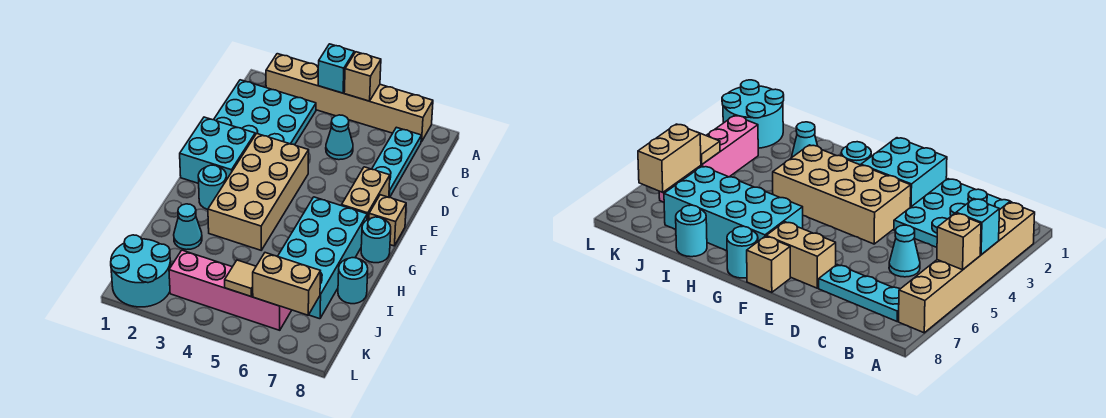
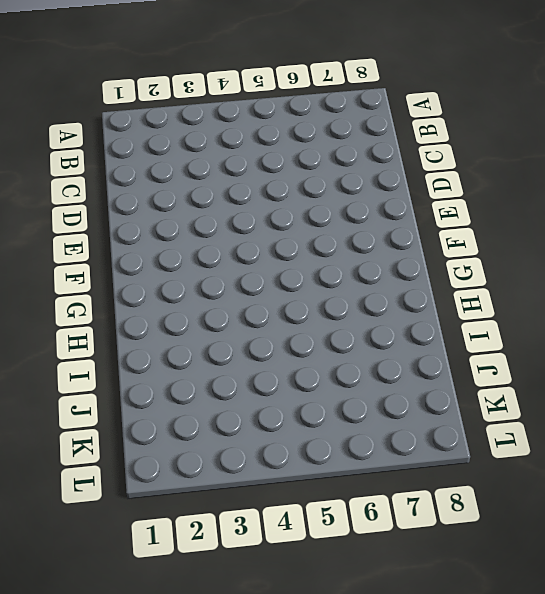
none -> tan brick A2:A7 level 1
none -> cyan plate B1:D3 level 1
none -> cyan plate B7:D7 level 1

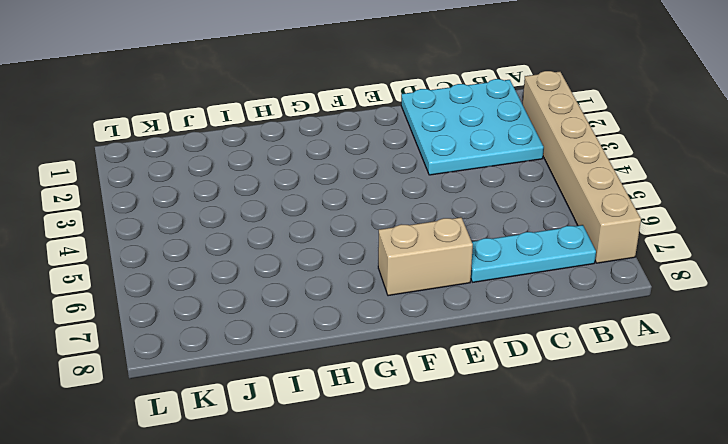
none -> cyan cone C5 level 1
none -> cyan brick E1:F2 level 1
none -> tan brick E3:H4 level 1

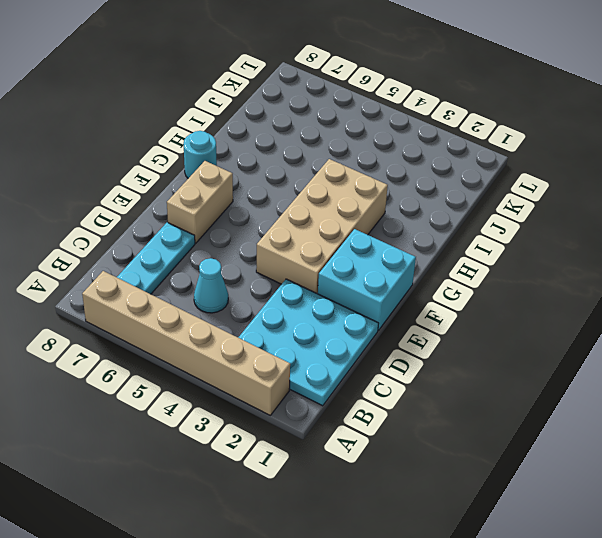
none -> tan brick F8 level 1
none -> cyan round brick G2 level 1
none -> cyan brick G6:J7 level 1

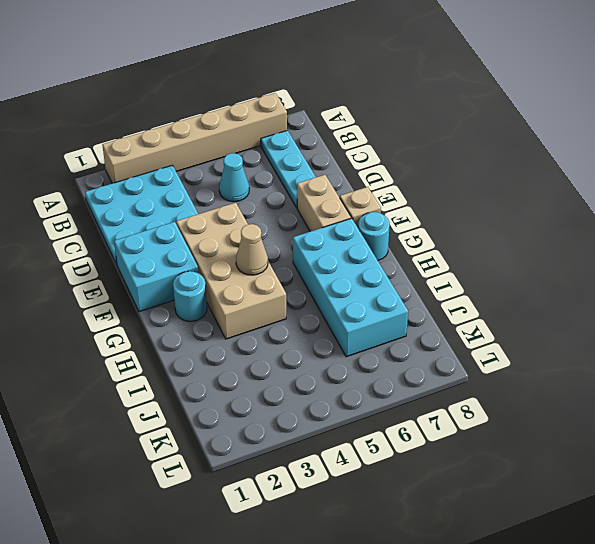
tan cone G4 level 2 -> none
none -> cyan cone I2 level 1
none -> cyan round brick I8 level 1
none -> cyan round brick K1:L2 level 1

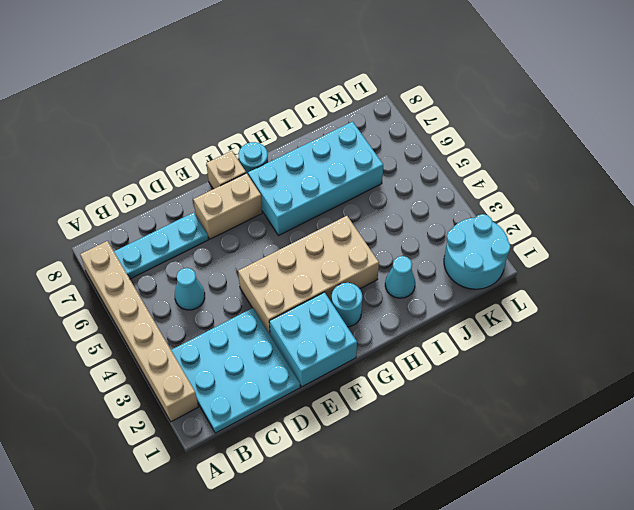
none -> cyan round brick I8 level 1
none -> pink brick K3:K6 level 1
none -> cyan brick A4 level 2

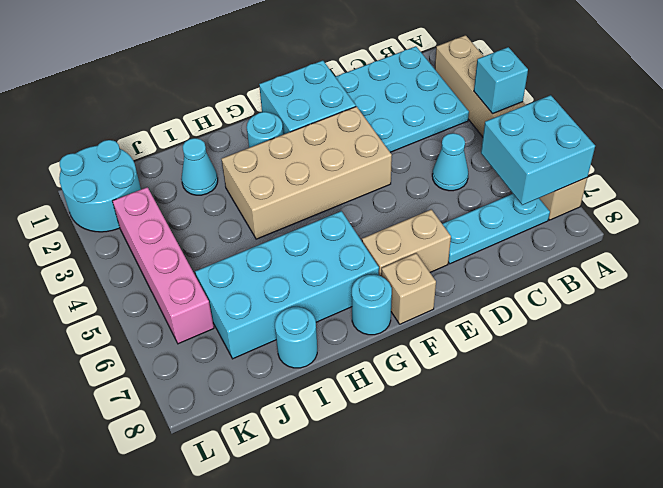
cyan brick A6:B7 level 2 -> none
none -> tan brick A5 level 2
none -> tan tile K5 level 2
none -> tan brick K6:K7 level 2

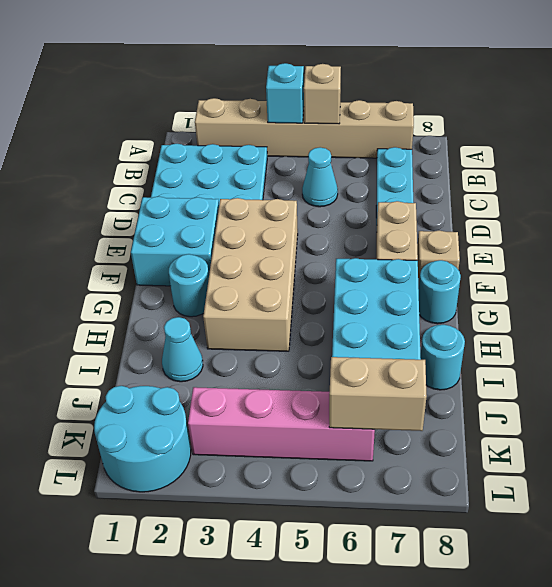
none -> tan tile K5 level 2

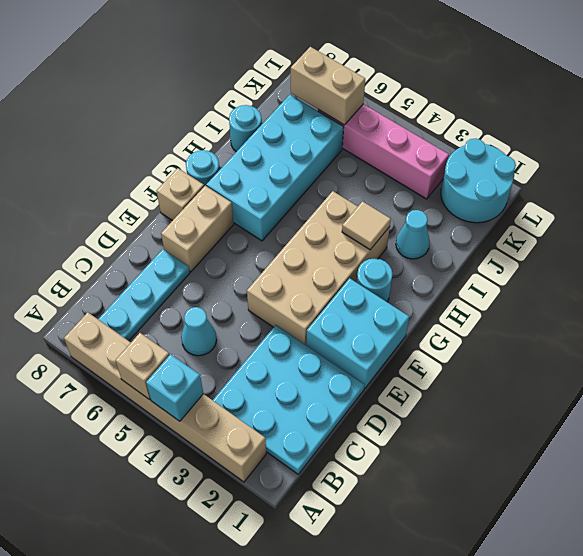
tan tile H3 level 2 -> tan tile K5 level 2

